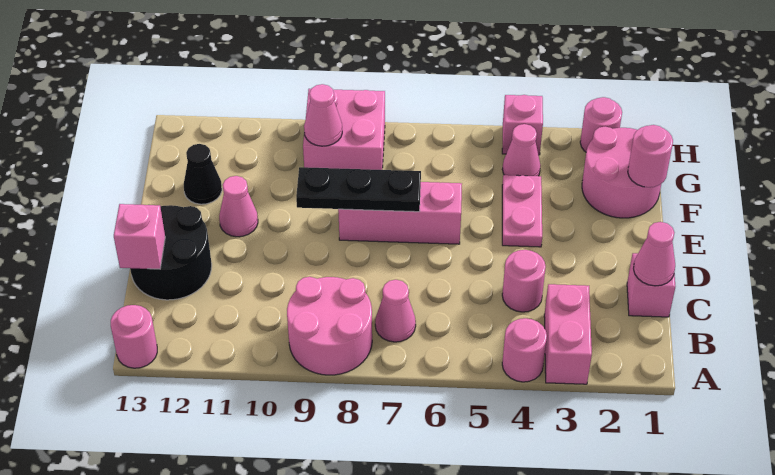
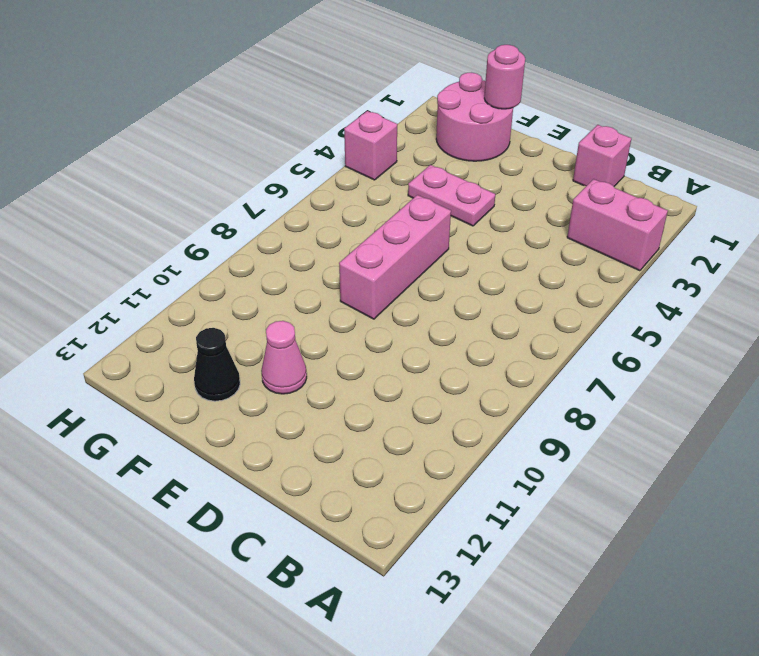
none -> pink round brick A4 level 1
none -> pink round brick A8:B9 level 1
none -> pink round brick A13 level 1

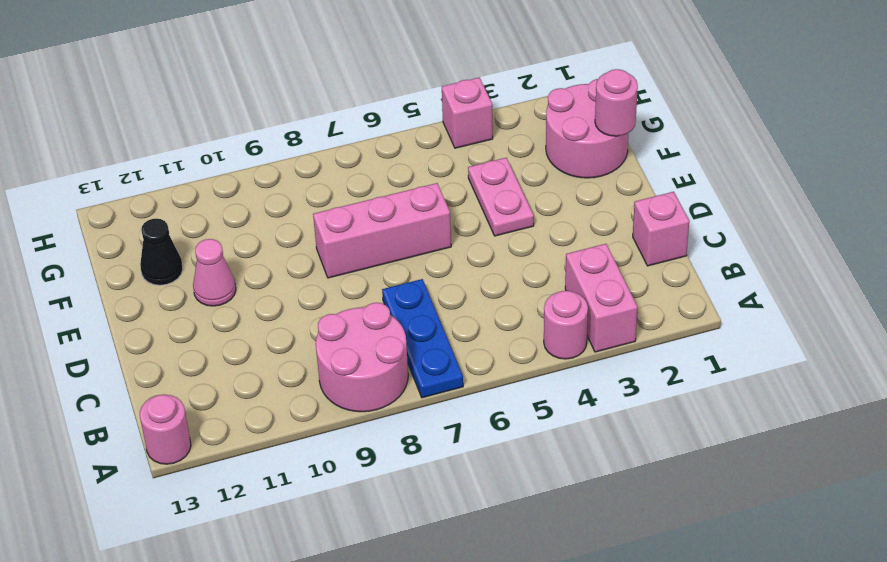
blue plate A7:C7 level 1 -> pink cone B7 level 1
none -> pink round brick C4 level 1
none -> black round brick C12:D13 level 1
none -> pink cone G4 level 1

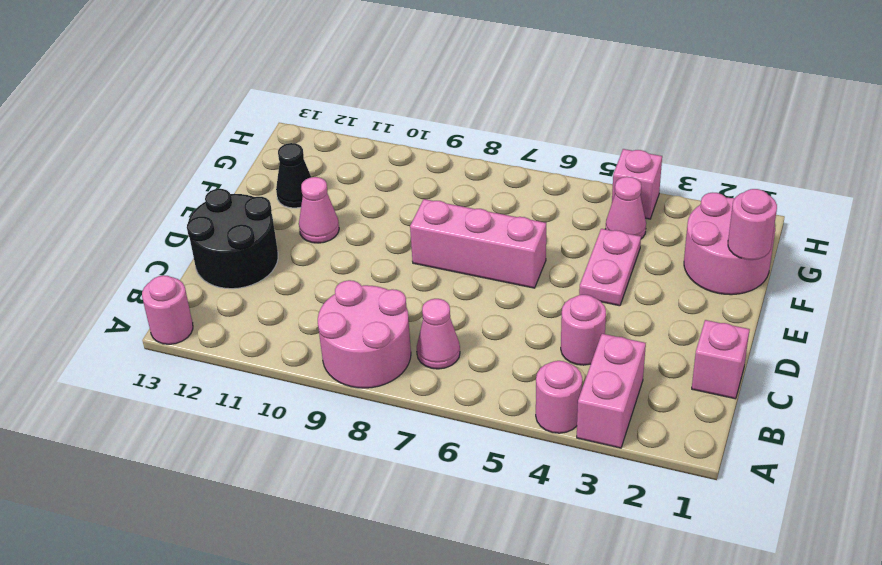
none -> pink brick G8:H9 level 1
none -> pink round brick H2 level 1
none -> pink cone C1 level 2

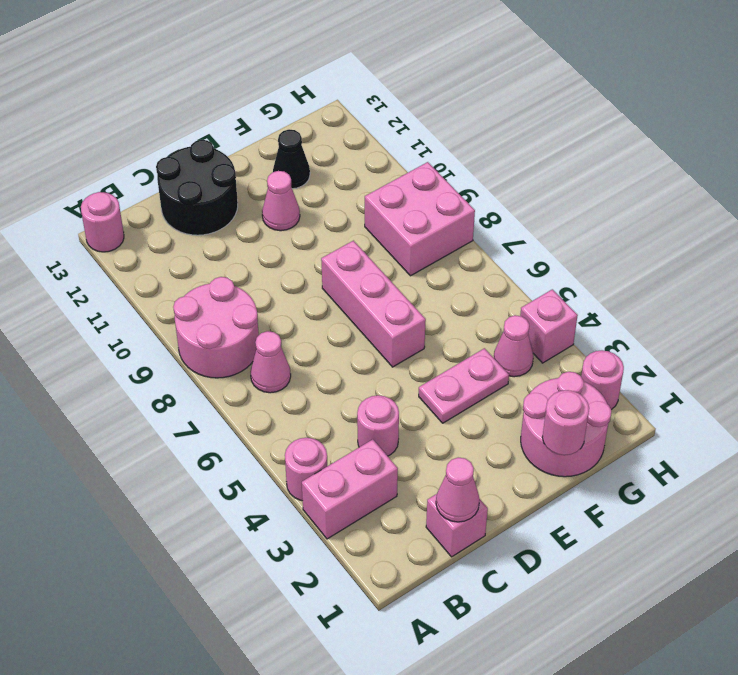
none -> pink brick C13 level 2
none -> black plate E7:E9 level 2
none -> pink cone G9 level 2

